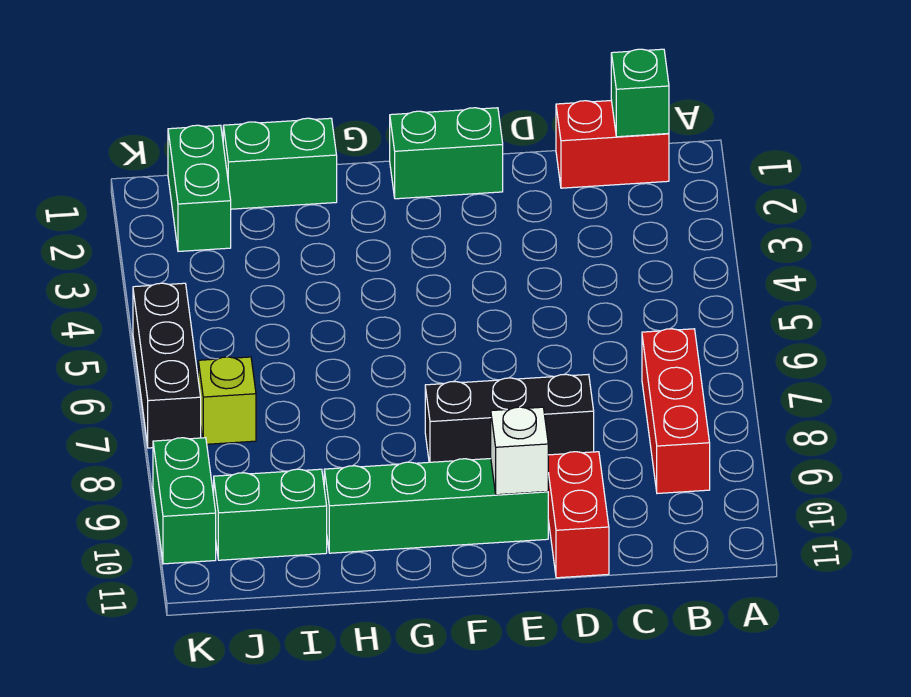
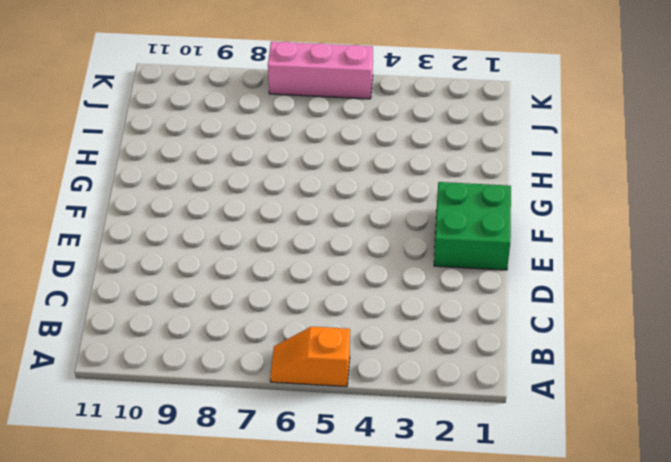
orange slope A5:A6 level 1 top 5 -> none
green brick E1:F2 level 1 -> green brick E1:F1 level 1
pink brick K5:K7 level 1 -> black brick K5:K7 level 1
none -> red brick B1:C1 level 1
none -> red brick B7:B9 level 1
none -> black brick D8:F8 level 1

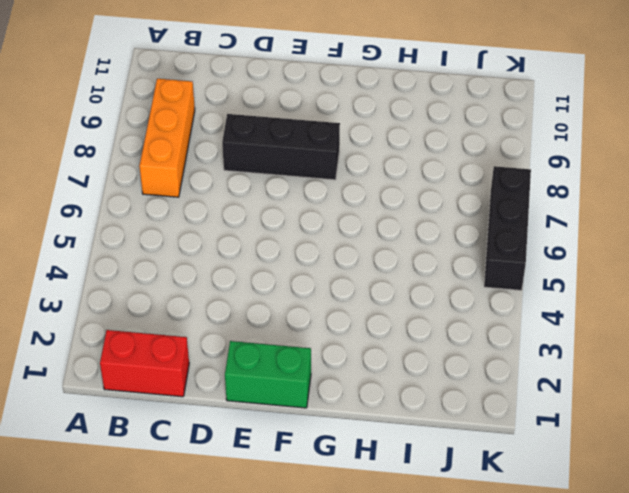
orange brick B7:B9 level 1 -> red brick B7:B9 level 1
none -> red brick D10:D11 level 1
none -> green brick E10:H10 level 1
none -> green brick H1:I1 level 1

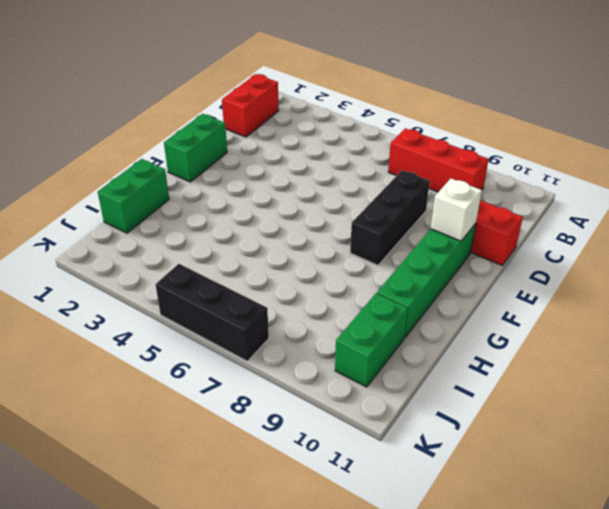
none -> green brick J1:J2 level 1
none -> lime brick J7 level 1
none -> green brick K9:K10 level 1

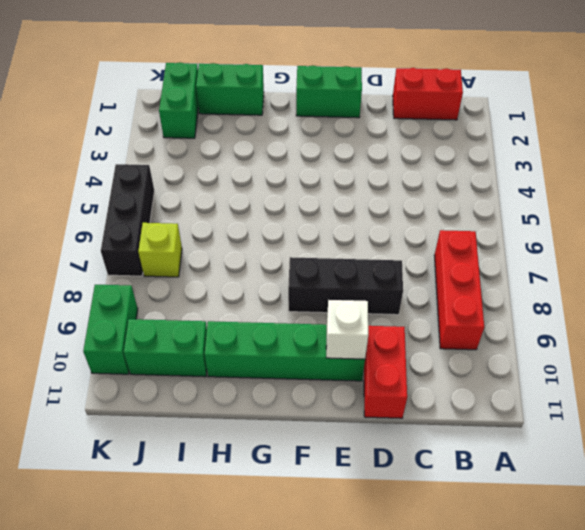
none -> green brick B1 level 2

